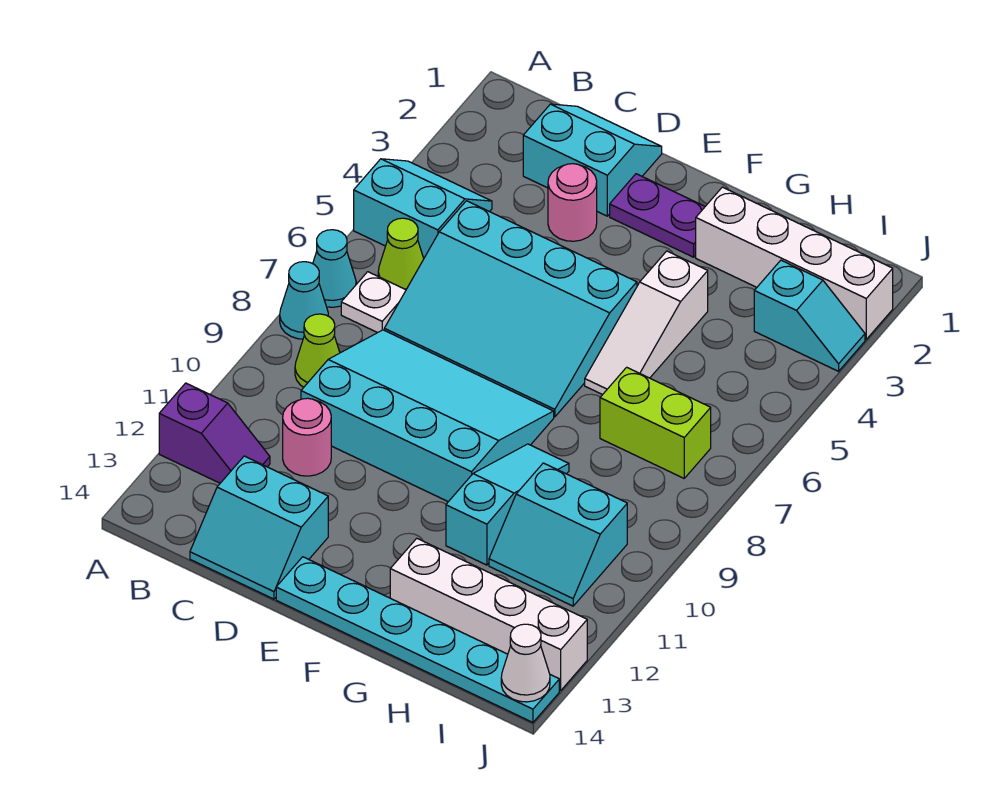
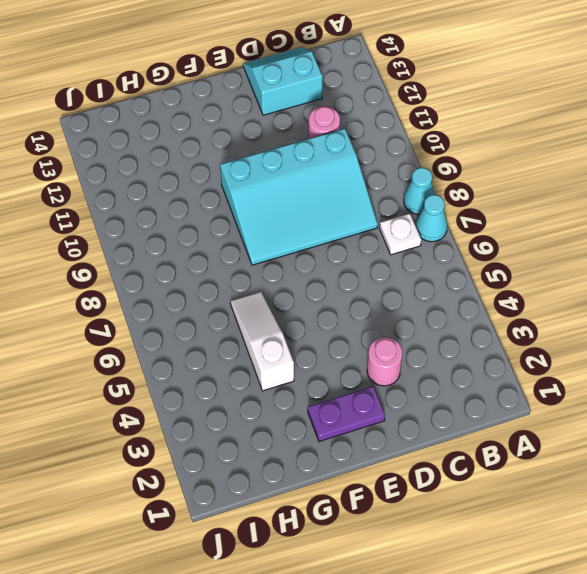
none -> cyan slope A4:B5 level 1 top 5
none -> purple slope A12:B12 level 1 top A
none -> lime cone B6 level 1

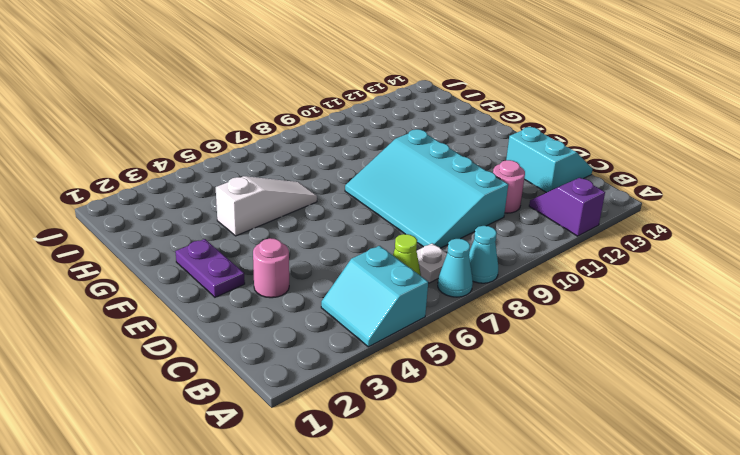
none -> lime cone B9 level 1
none -> cyan slope C1:D2 level 1 top 2
none -> cyan slope C5:F7 level 1 top 5

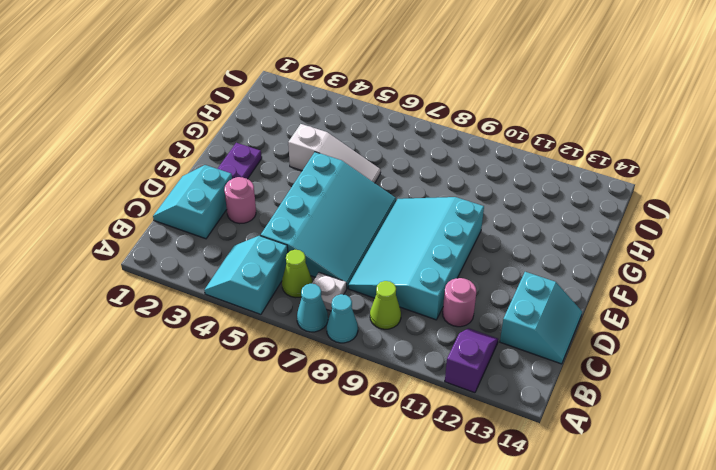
none -> cyan plate E14:J14 level 1
none -> white brick G2:J2 level 1
none -> cyan slope G9:G11 level 1 top 11

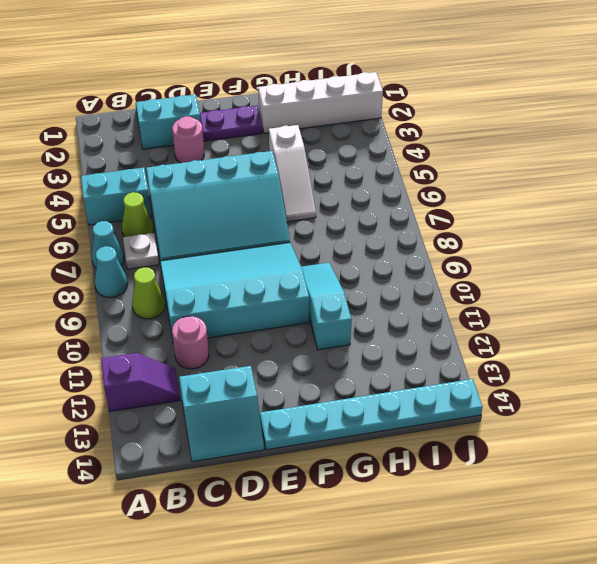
none -> white brick G13:J13 level 1
none -> lime brick H7:I7 level 1
none -> cyan slope H10:I11 level 1 top 10

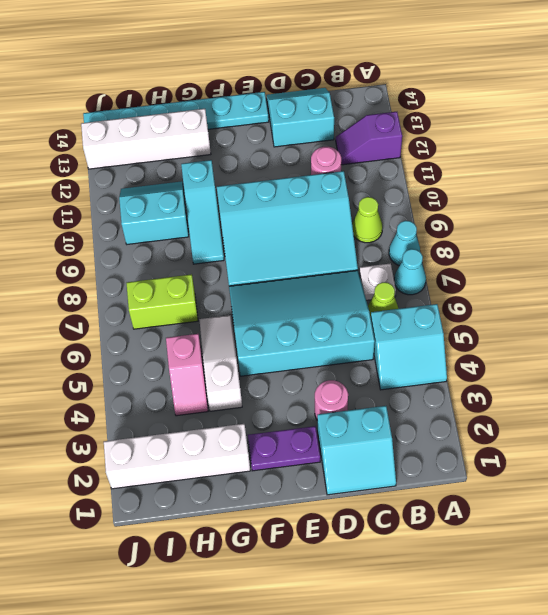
pink slope H4:H5 level 1 top 5 -> none
none -> cyan slope I3:J3 level 1 top I
none -> white cone J14 level 2

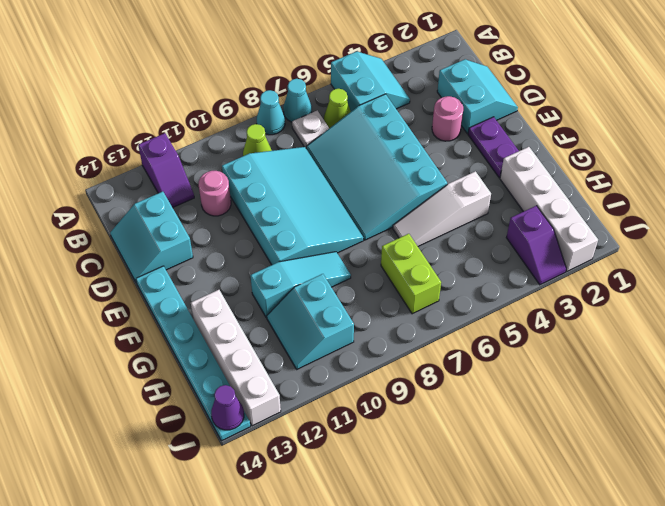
purple slope I3:J3 level 1 top I -> cyan slope I3:J3 level 1 top I
purple cone J14 level 2 -> white cone J14 level 2

